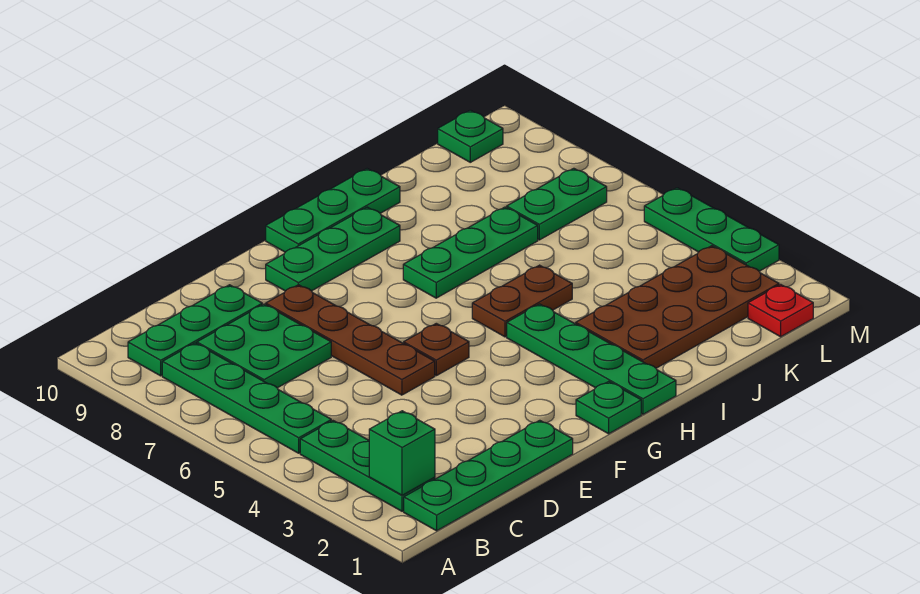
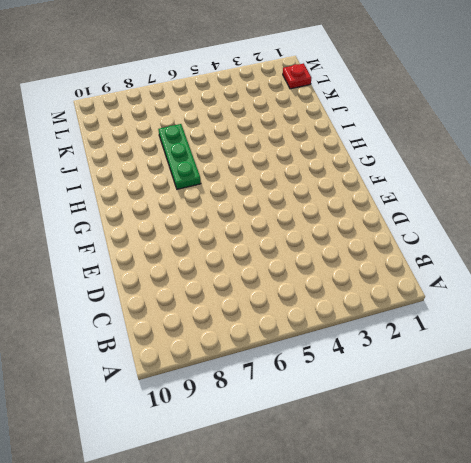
none -> green plate B1:E1 level 1
none -> green plate B2:B4 level 1
none -> green plate B5:B8 level 1

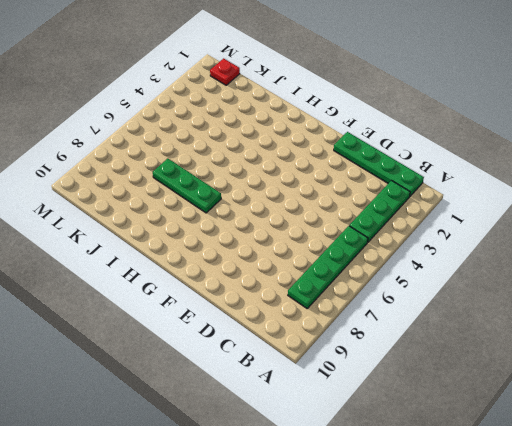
none -> green plate B9:D9 level 1
none -> green plate C7:D8 level 1
none -> brown plate E5:E8 level 1

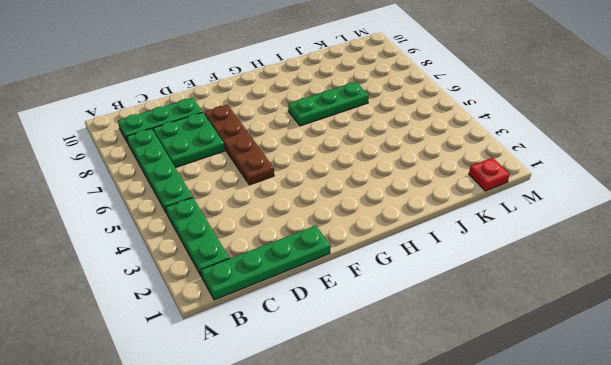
none -> brown plate F5 level 1
none -> green plate F9:H9 level 1
none -> green plate G1 level 1

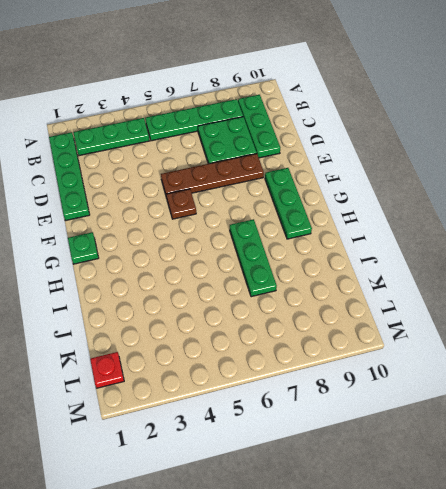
none -> green plate G10:I10 level 1
none -> green plate H1:H4 level 1
none -> brown plate H5:I5 level 1

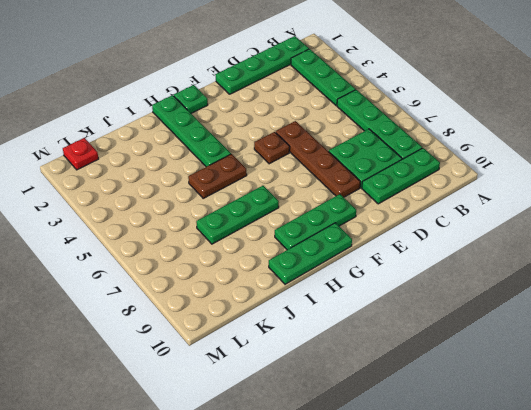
none -> brown plate I2:L3 level 1
none -> green plate K7:L7 level 1
none -> green plate L10 level 1

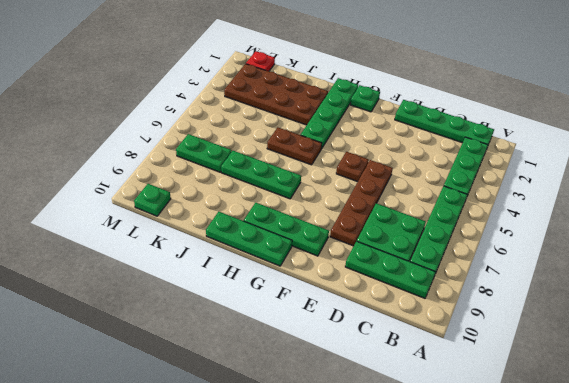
none -> green plate M3:M5 level 1
none -> green brick B2 level 2

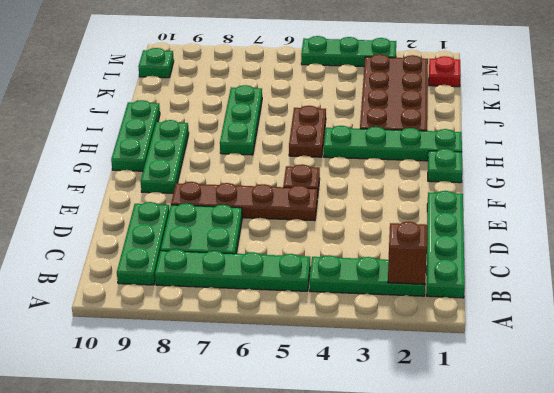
brown brick B2 level 2 -> green brick B2 level 2
none -> green plate K7:L7 level 1

